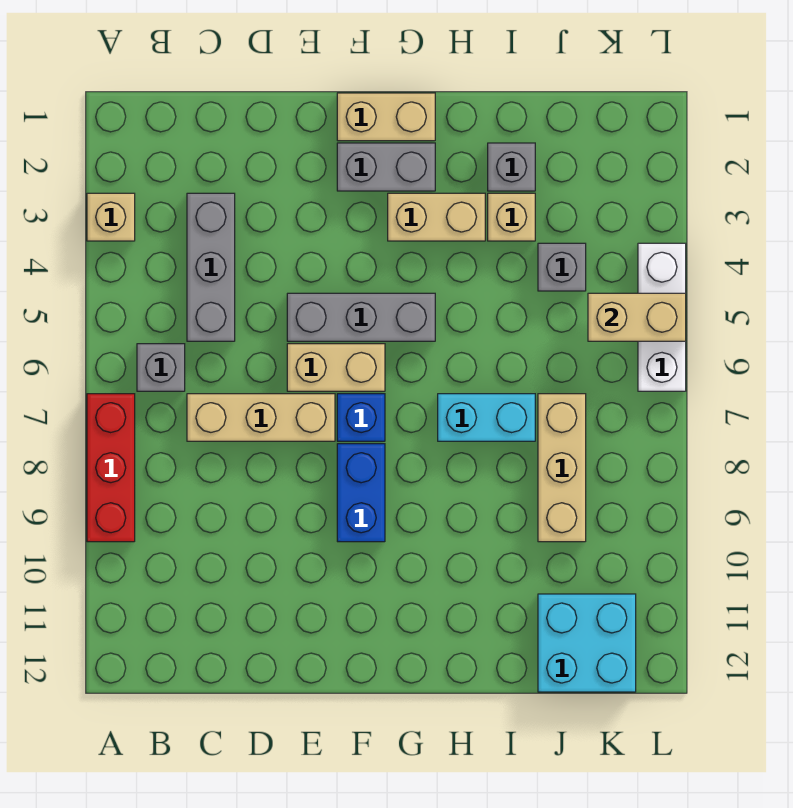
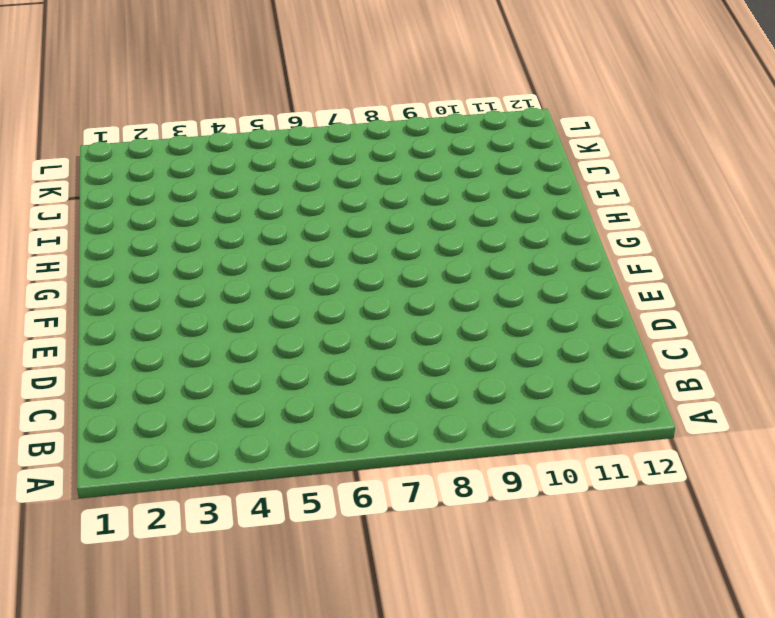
none -> tan brick A3 level 1
none -> red brick A7:A9 level 1
none -> grey brick B6 level 1

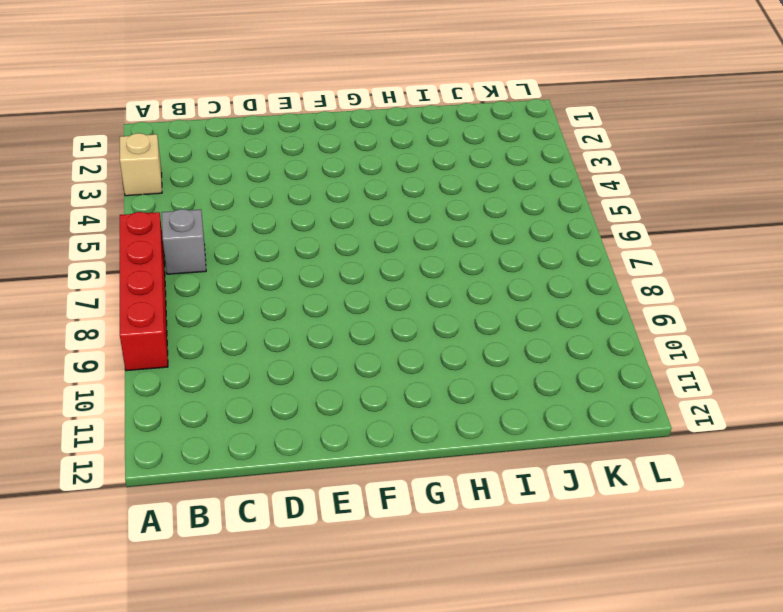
red brick A6:A9 level 1 -> red brick A7:A9 level 1
none -> grey brick C3:C5 level 1
none -> tan brick C7:E7 level 1
none -> grey brick E5:G5 level 1

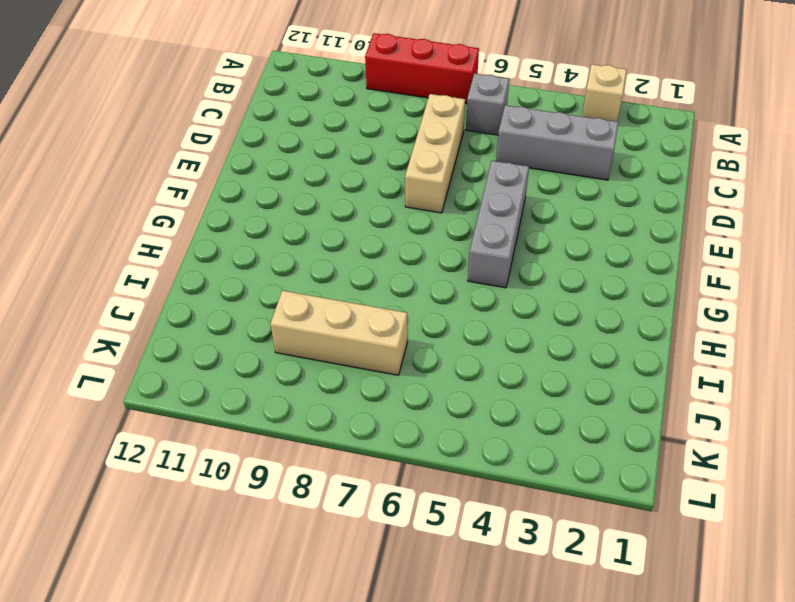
none -> tan brick E6:F6 level 1
none -> tan brick F1:G1 level 1
none -> grey brick F2:G2 level 1

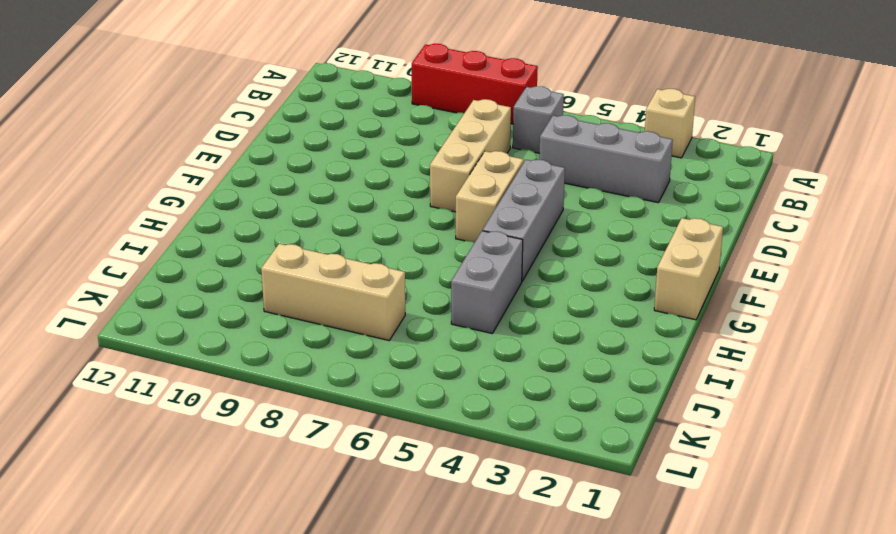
grey brick H5:I5 level 1 -> grey brick F2:G2 level 1
none -> blue brick F7 level 1
none -> blue brick F8:F9 level 1
none -> tan brick G3:H3 level 1

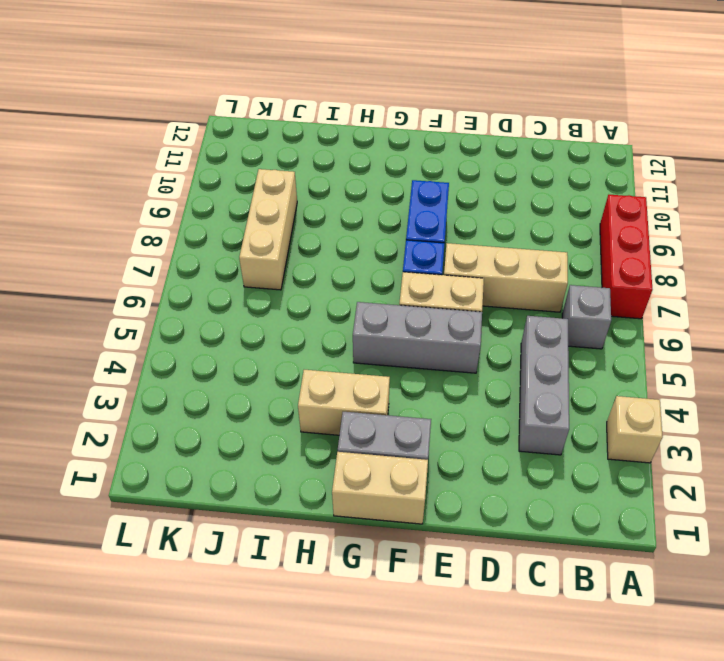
none -> cyan brick H7:I7 level 1
none -> grey brick I2 level 1
none -> tan brick I3 level 1

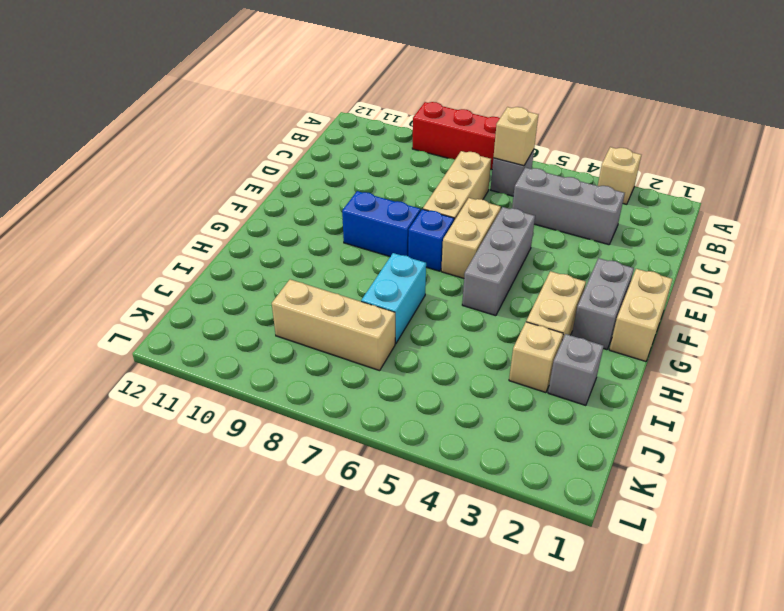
tan brick B6 level 2 -> none
none -> grey brick J4 level 1
none -> cyan brick J11:K12 level 1
none -> white brick L4:L6 level 1

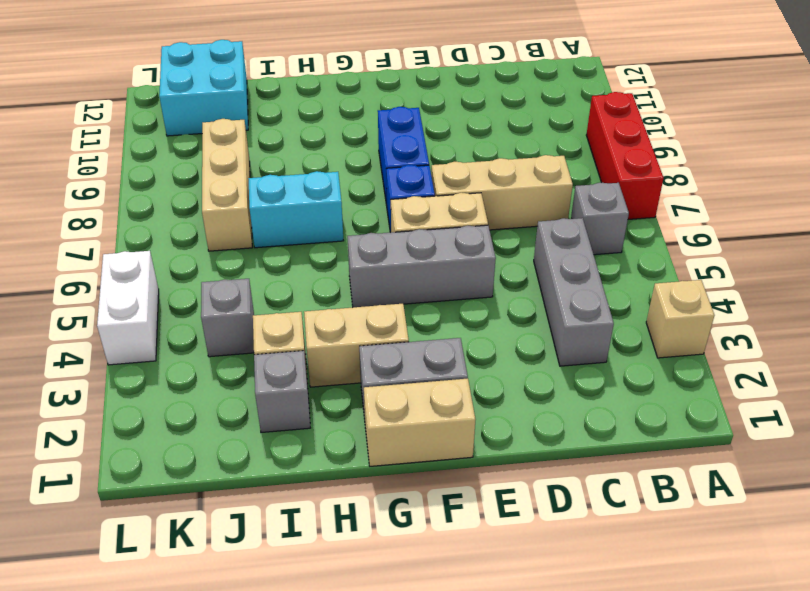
white brick L4:L5 level 1 -> white brick L4:L6 level 1
none -> tan brick K5:L5 level 2

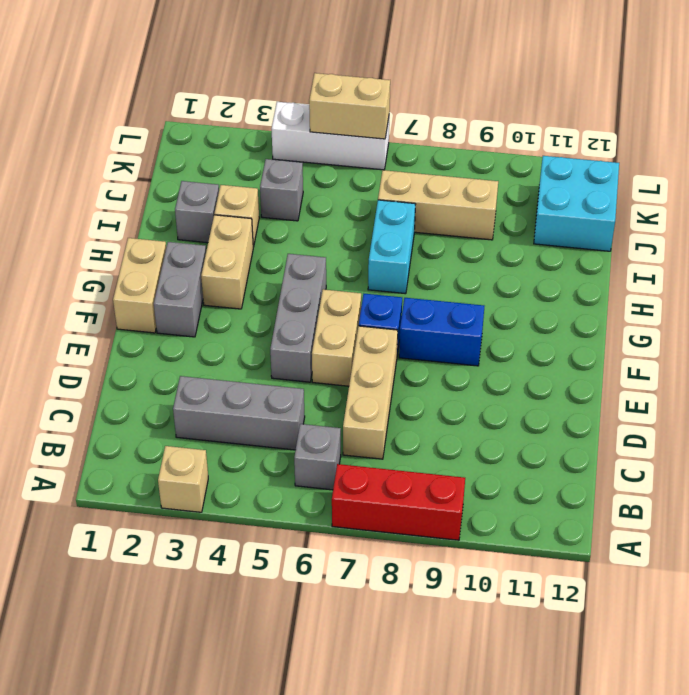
tan brick L5:L6 level 2 -> tan brick K5:L5 level 2

